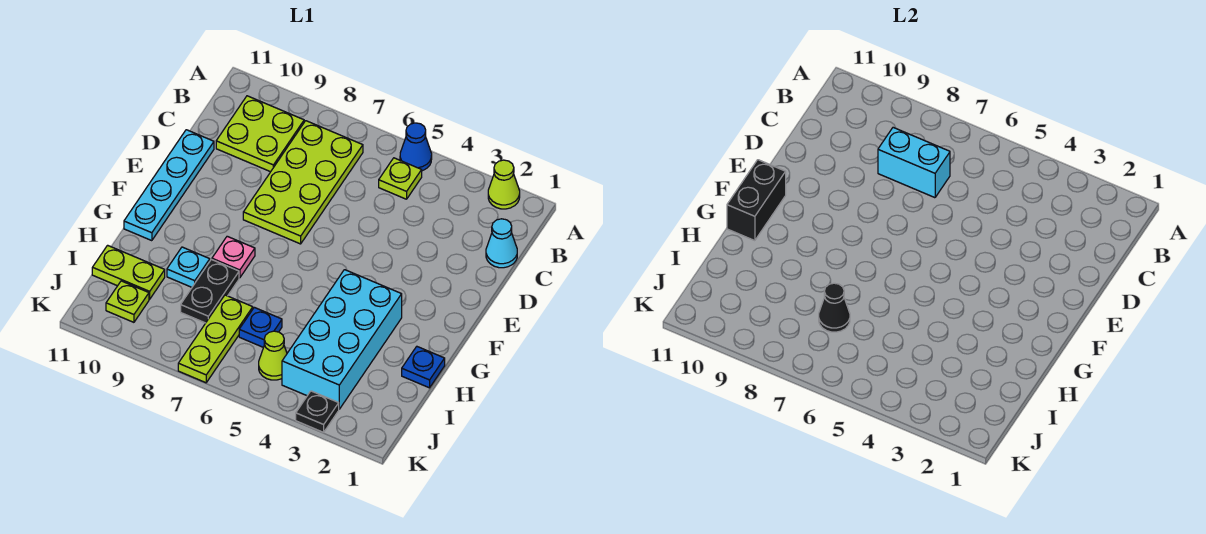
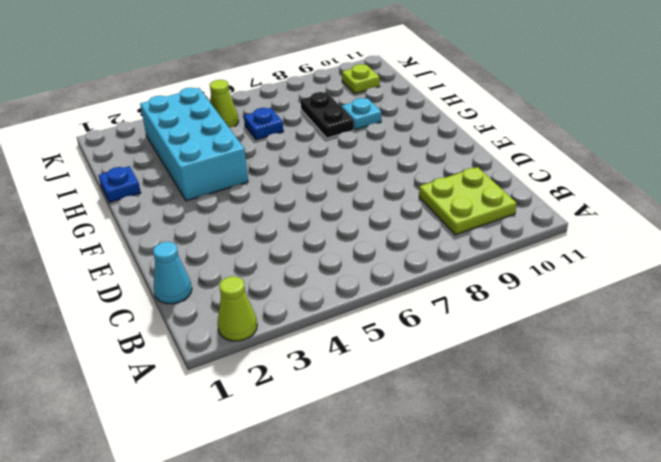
none -> blue cone A5 level 1
none -> lime plate B5 level 1
none -> lime plate B7:E8 level 1

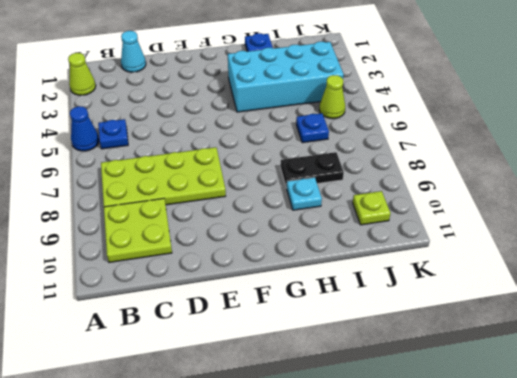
blue plate B5 level 1 -> lime plate B5 level 1
none -> cyan plate D11:G11 level 1
none -> pink plate G8 level 1
none -> lime plate I7:K7 level 1

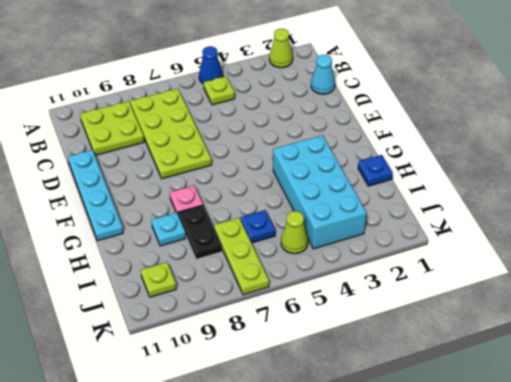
none -> lime plate I10:I11 level 1
none -> black plate K3 level 1
none -> cyan brick C7:C8 level 2

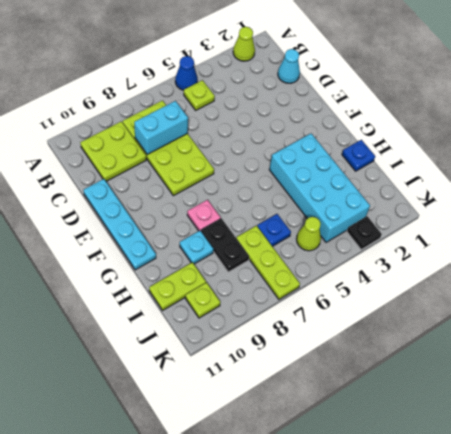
none -> black brick F11:G11 level 2
none -> black cone I7 level 2

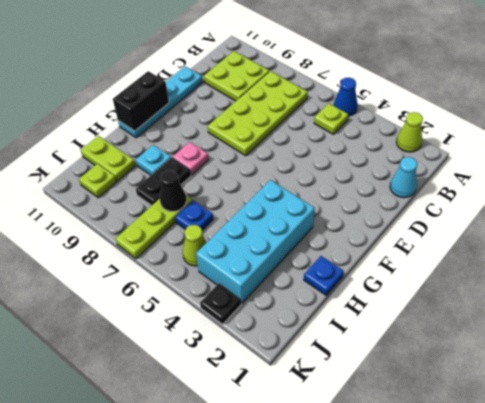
none -> cyan brick C7:C8 level 2

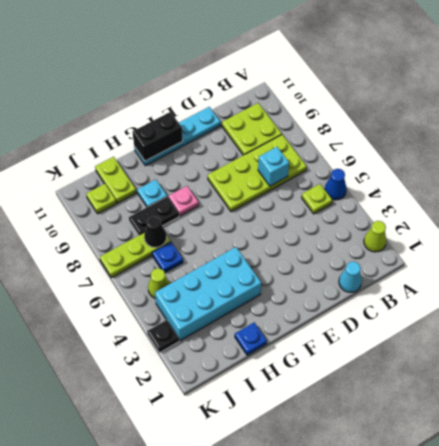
cyan brick C7 level 2 -> cyan brick C7:C8 level 2

